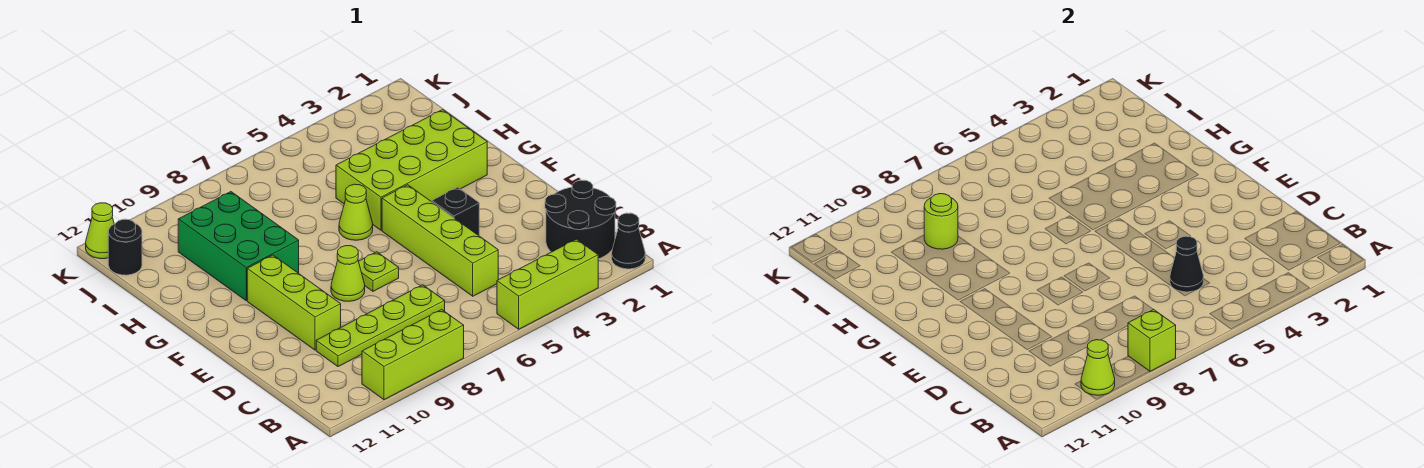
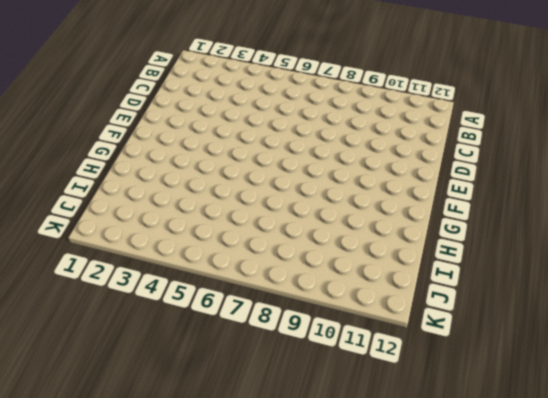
none -> black cone A1 level 1
none -> lime brick A3:A5 level 1
none -> lime brick A8:A10 level 1

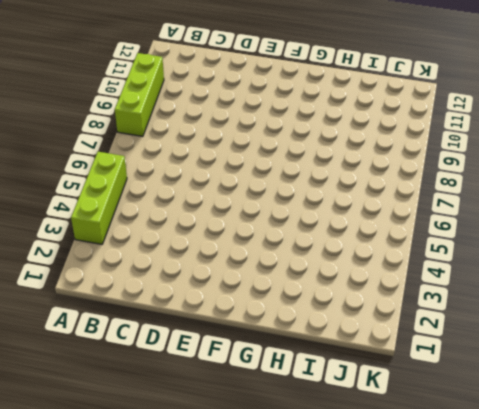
none -> black cone A1 level 1
none -> black round brick B1:C2 level 1
none -> lime brick C5:F5 level 1

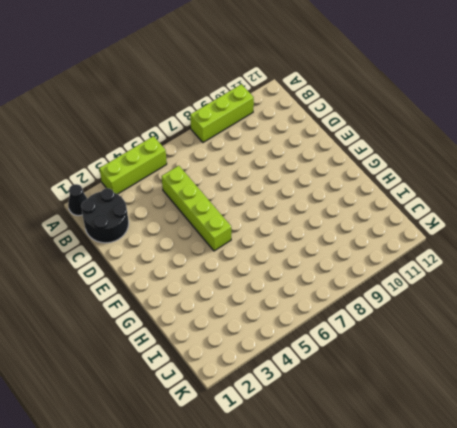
none -> lime plate C7:C10 level 1
none -> lime brick D10:F10 level 1
none -> black brick E4 level 1

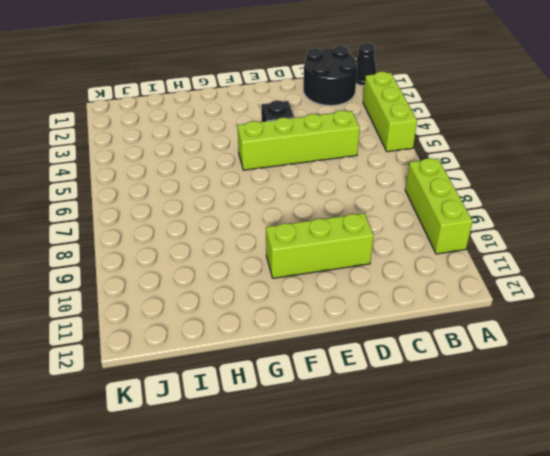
none -> lime plate C7:C10 level 1
none -> lime plate E7 level 1
none -> lime cone E8 level 1

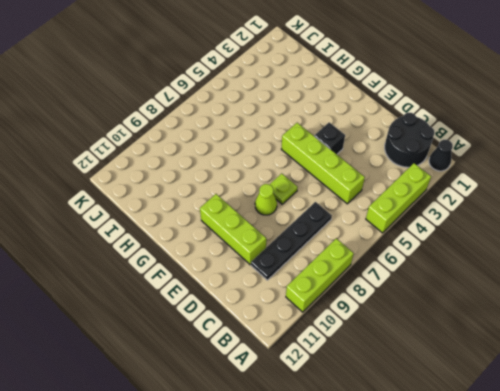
black plate C7:C10 level 1 -> lime plate C7:C10 level 1
none -> lime brick G2:H5 level 1
none -> lime cone G6 level 1
none -> green brick G9:I10 level 1

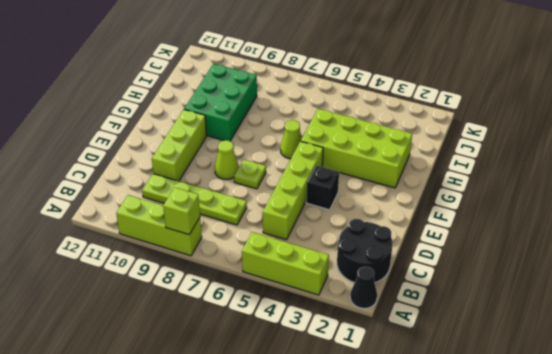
none -> black round brick J12 level 1
none -> lime cone K12 level 1
none -> lime cone A10 level 2

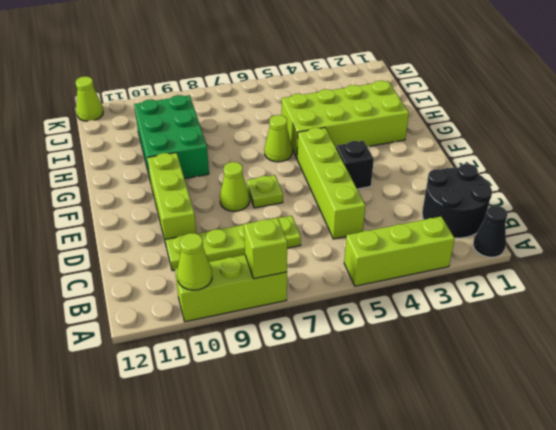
none -> black round brick J12 level 1
none -> black cone C5 level 2
none -> lime round brick I9 level 2

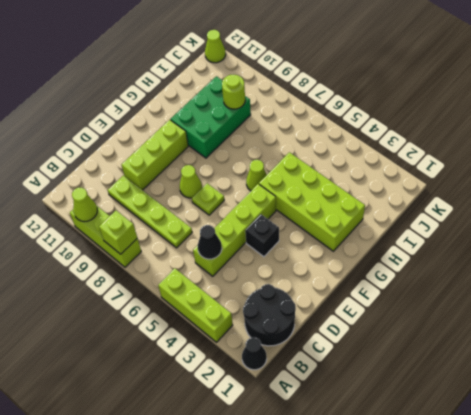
none -> black round brick J12 level 1

